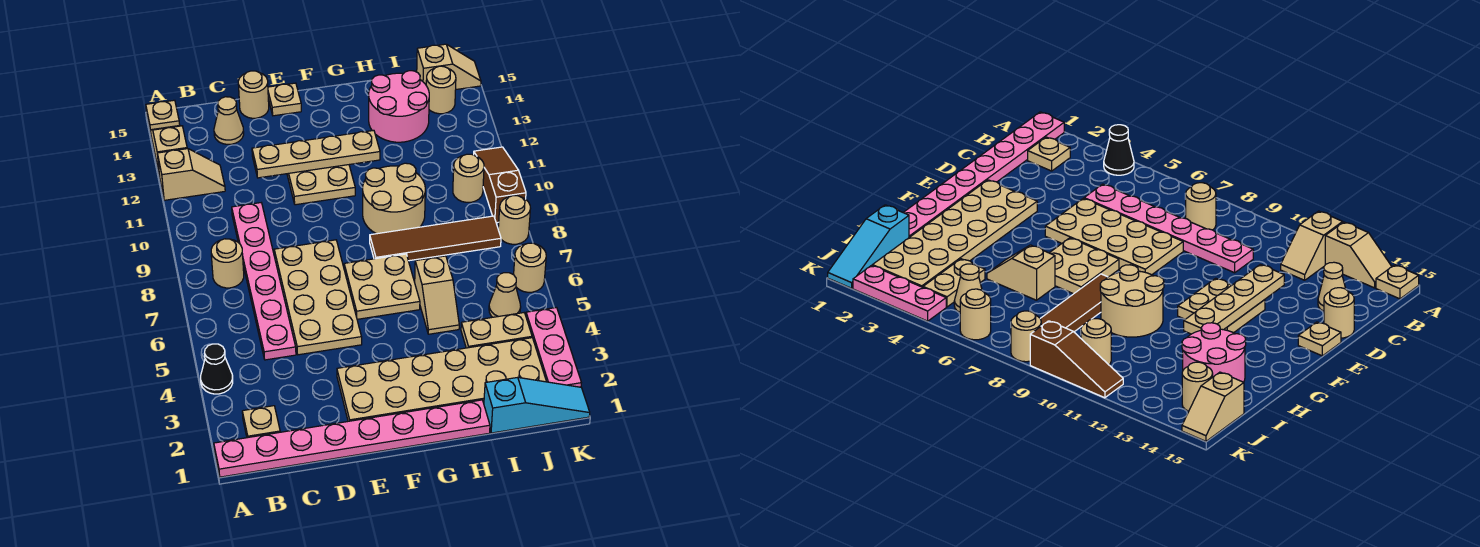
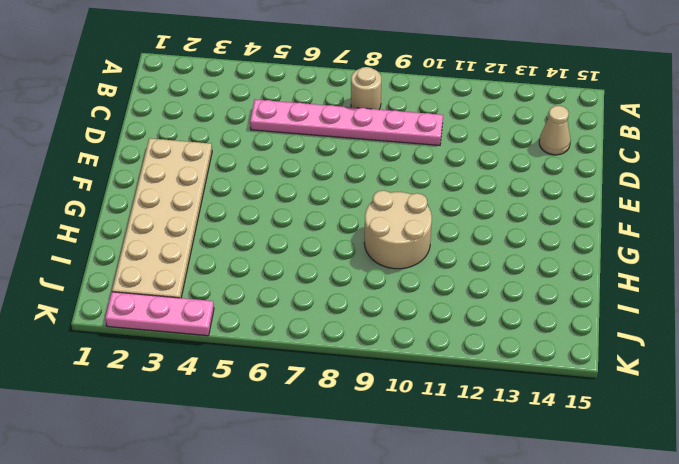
none -> pink plate A1:H1 level 1
none -> black cone A4 level 1
none -> tan slope A12:B12 level 1 top A
none -> tan slope A13:A14 level 1 top 13

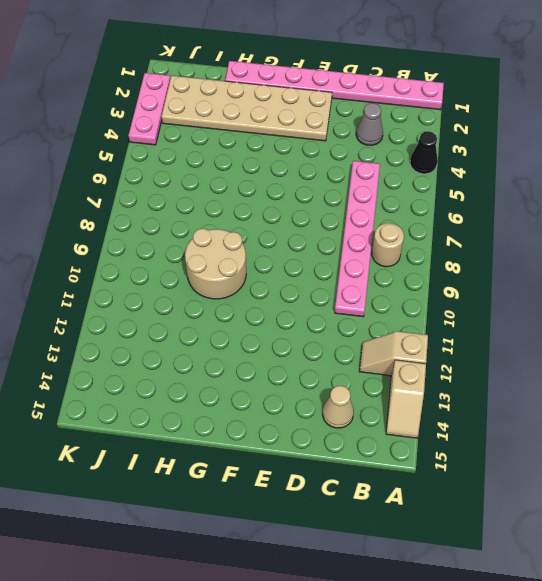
grey cone C3 level 1 -> none
none -> tan plate A15 level 1
none -> tan plate B2 level 1
none -> tan plate D5:E8 level 1
none -> tan round brick D15 level 1

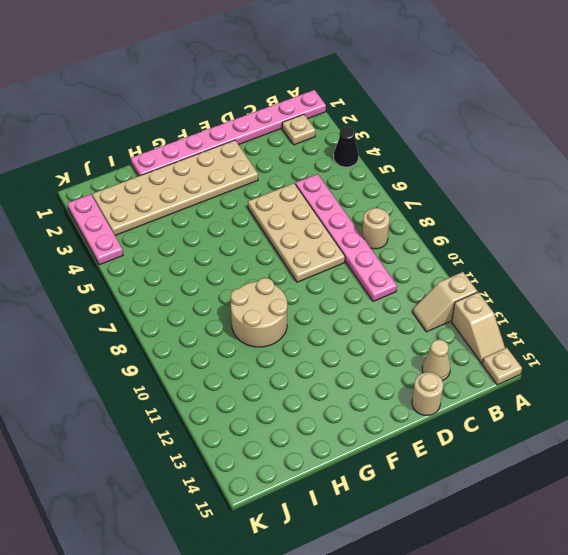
none -> tan plate E11:F12 level 1
none -> tan plate E15 level 1
none -> tan plate F6:G7 level 1
none -> brown tile G8:J8 level 1

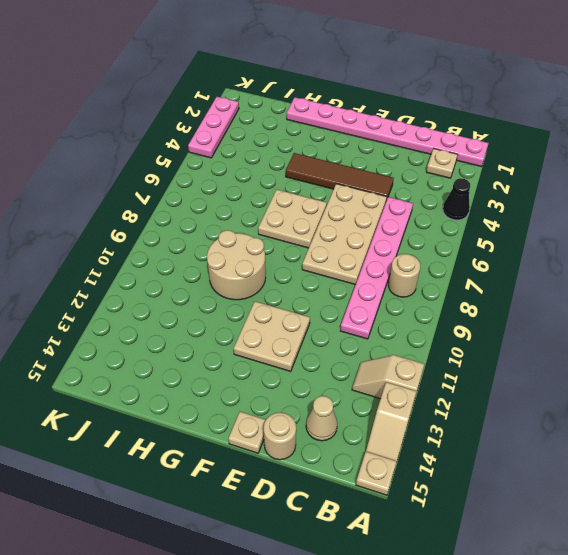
brown tile D4:G4 level 1 -> brown tile G8:J8 level 1
none -> tan plate E2:J3 level 1
none -> tan slope H5:H6 level 1 top 6
none -> pink round brick H13:I14 level 1
none -> cyan slope I1:K1 level 1 top I

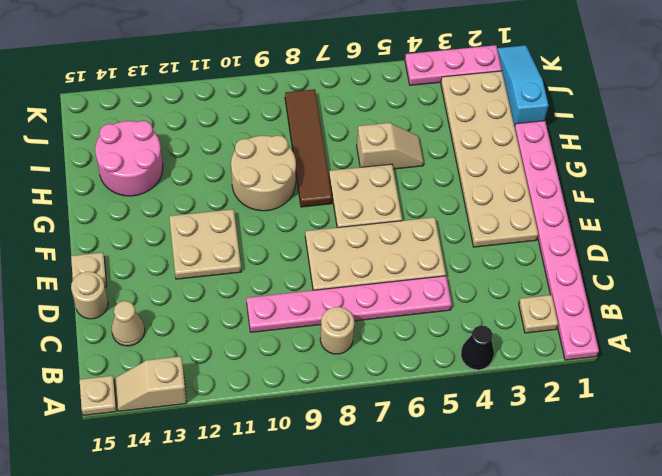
none -> tan slope A12:B12 level 1 top A
none -> tan plate I4:J4 level 1
none -> tan cone J5 level 1
none -> tan round brick J10 level 1

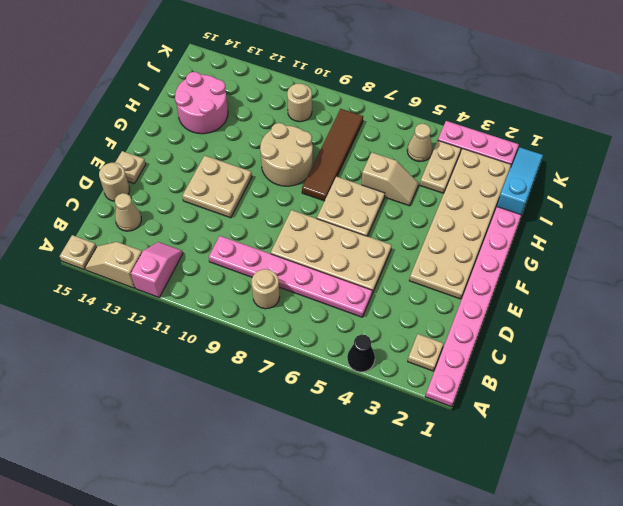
pink slope A12:B12 level 1 top A -> tan slope A12:B12 level 1 top A
none -> tan round brick J14 level 1
none -> tan slope J15:K15 level 1 top J
none -> tan round brick K6 level 1
none -> tan round brick K8 level 1

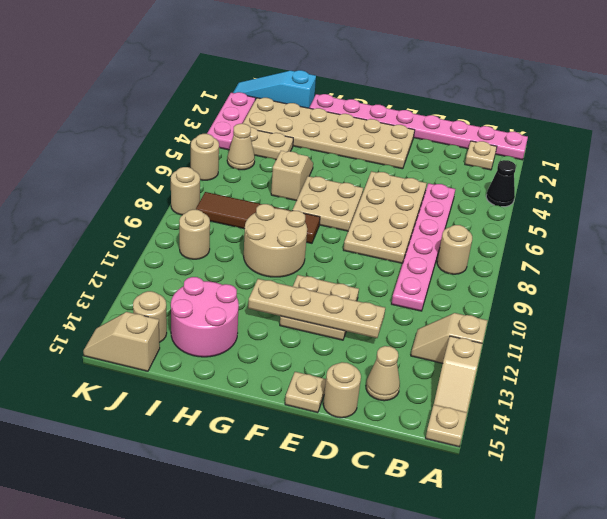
none -> brown slope K9:K11 level 1 top 9

